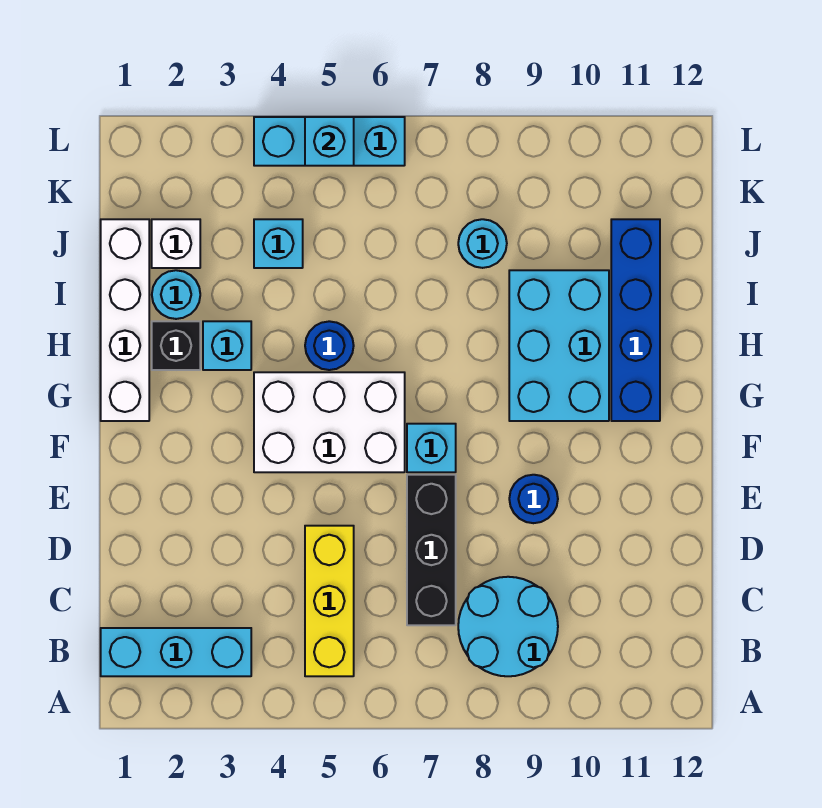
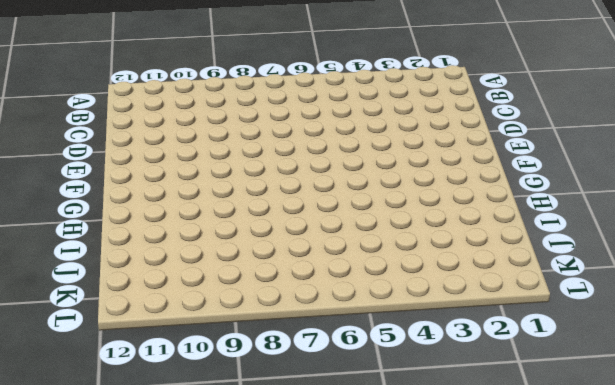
none -> cyan brick B1:B3 level 1
none -> yellow brick B5:D5 level 1
none -> cyan round brick B8:C9 level 1

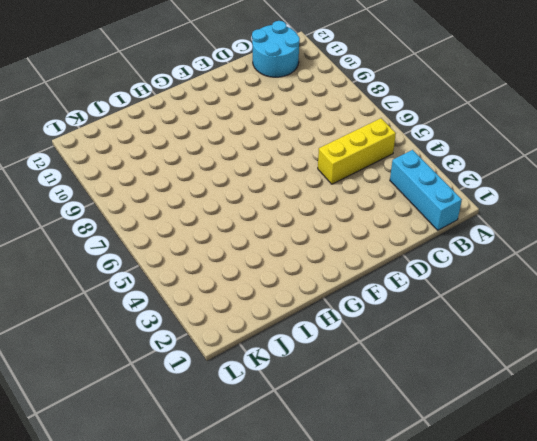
cyan round brick B11:C12 level 1 -> cyan round brick B8:C9 level 1
none -> black brick C7:E7 level 1
none -> blue round brick E9 level 1
none -> white brick F4:G6 level 1

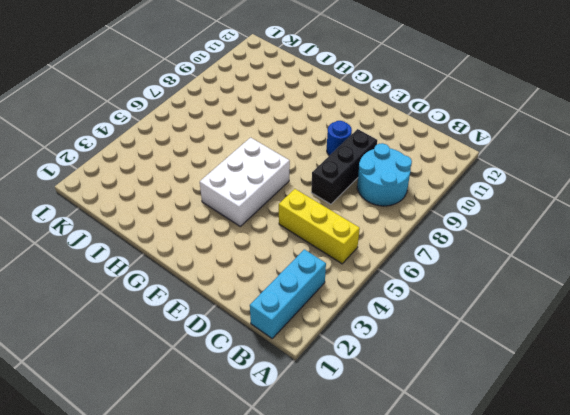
black brick D7:D9 level 1 -> black brick C7:E7 level 1
none -> cyan brick F7 level 1
none -> white brick G1:J1 level 1
none -> cyan brick G9:I10 level 1

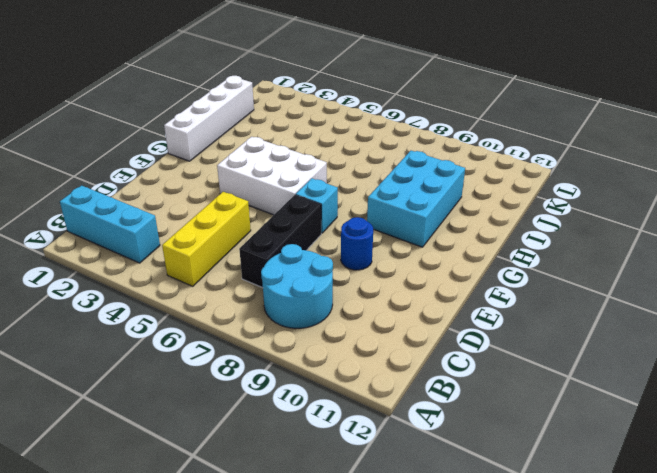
none -> blue brick G11:J11 level 1
none -> black brick H2 level 1
none -> cyan brick H3 level 1

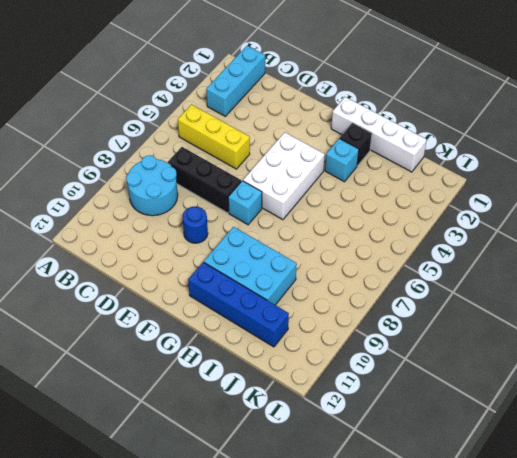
none -> blue round brick H5 level 1
none -> cyan round brick I2 level 1
none -> white brick J2 level 1

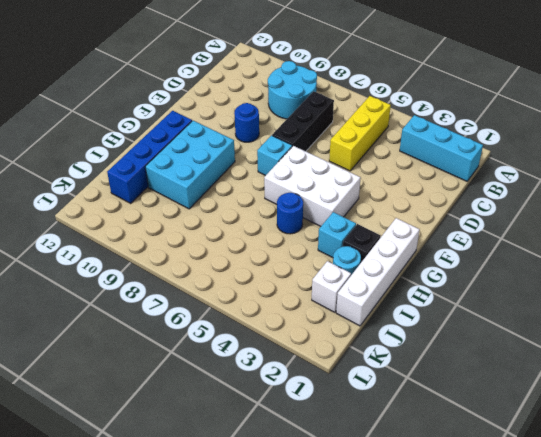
none -> cyan brick J4 level 1
none -> cyan round brick J8 level 1
none -> cyan brick L4:L6 level 1

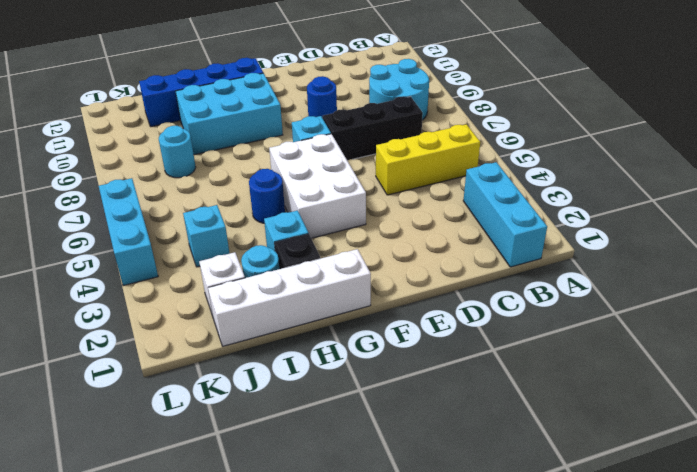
none -> cyan brick L5 level 2

